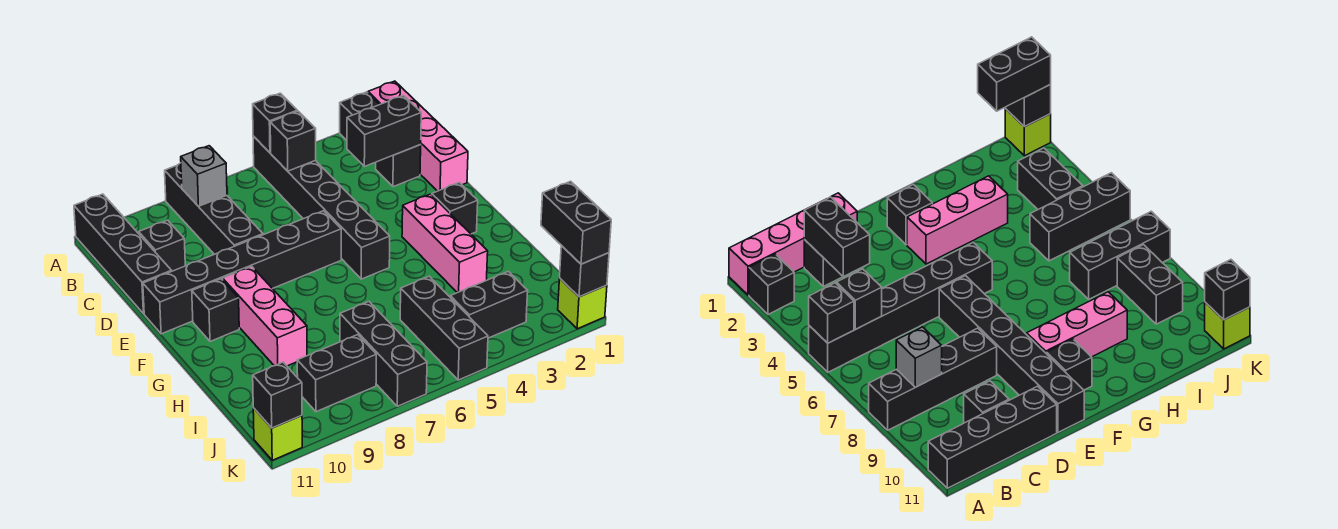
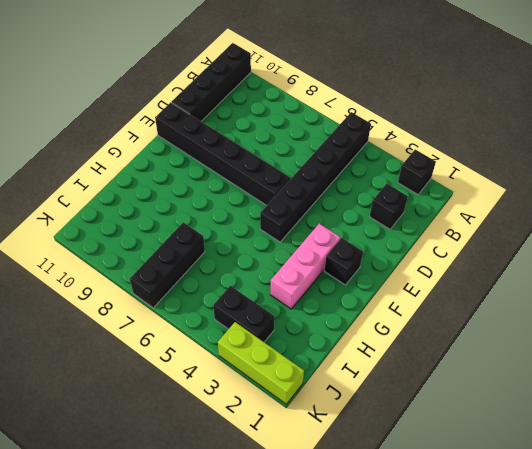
lime brick K1:K3 level 1 -> lime brick K1 level 1
none -> pink brick A1:D1 level 1
none -> black brick A8:D8 level 1
none -> black brick C10 level 1

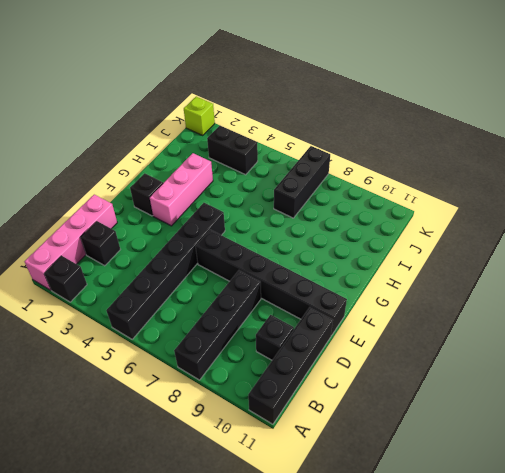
none -> pink brick F9:H9 level 1
none -> black brick F10 level 1
none -> black brick I5:K5 level 1

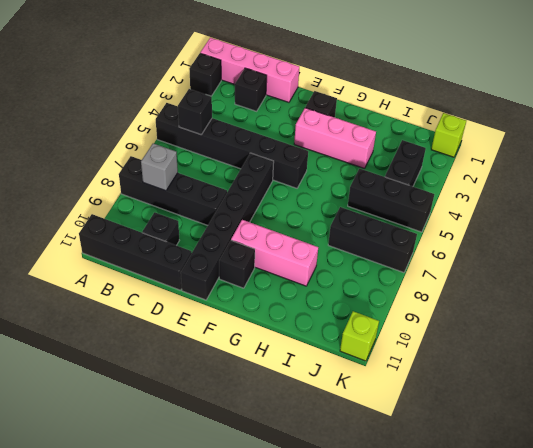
none -> black brick J8:J9 level 1
none -> black brick A5 level 2
none -> black brick C2:C3 level 2

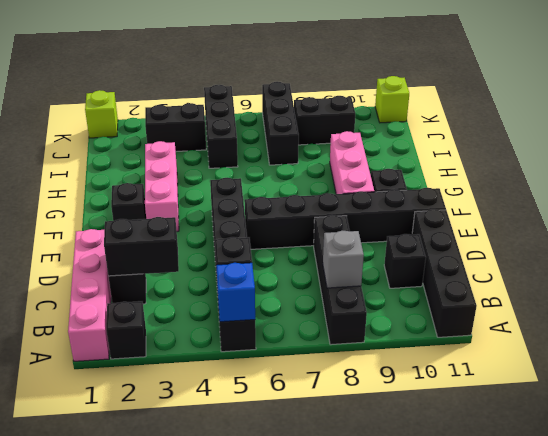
blue brick A5 level 2 -> black brick A5 level 2
none -> black brick K1 level 2
none -> black brick K11 level 2
none -> black brick J1:K1 level 3

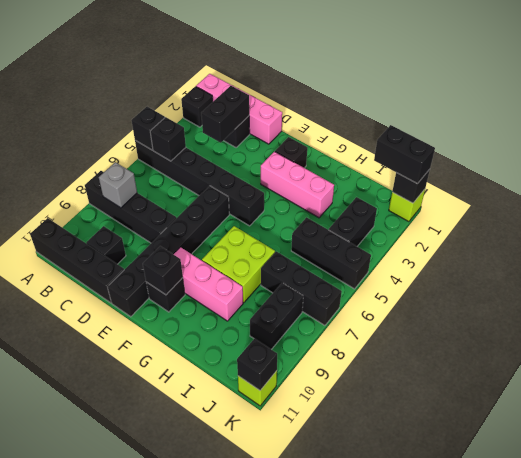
black brick F10 level 2 -> none
lime brick G7:H8 level 1 -> none

